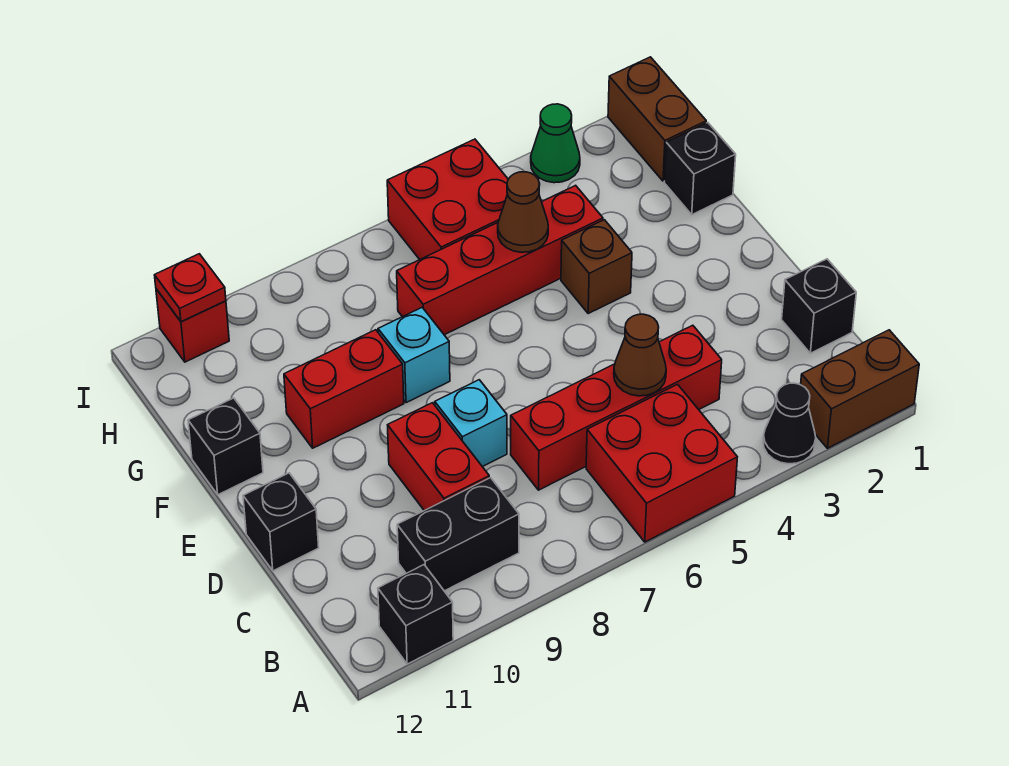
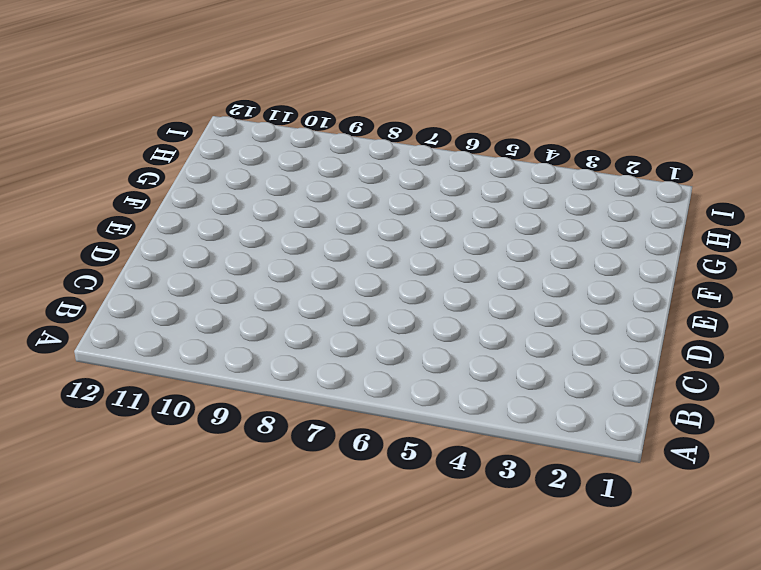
none -> brown brick A1:A2 level 1
none -> black cone A3 level 1
none -> red brick A5:B6 level 1

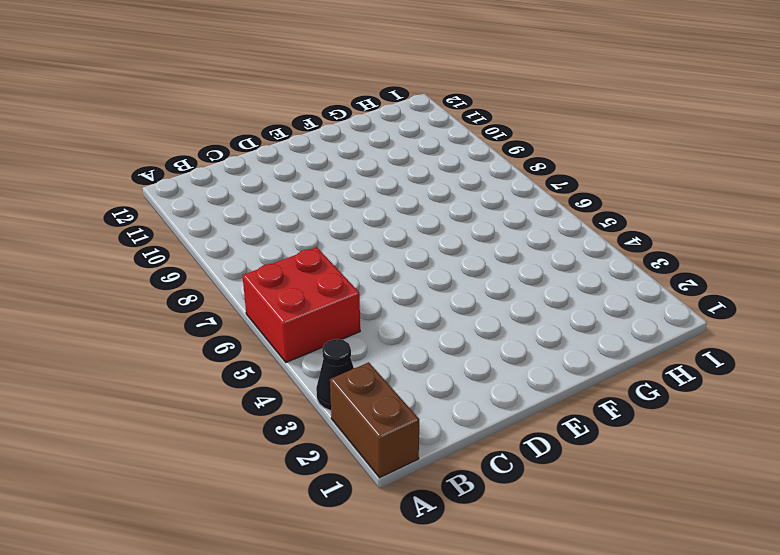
none -> black brick A11 level 1
none -> black brick B9:B10 level 1
none -> black brick C1 level 1

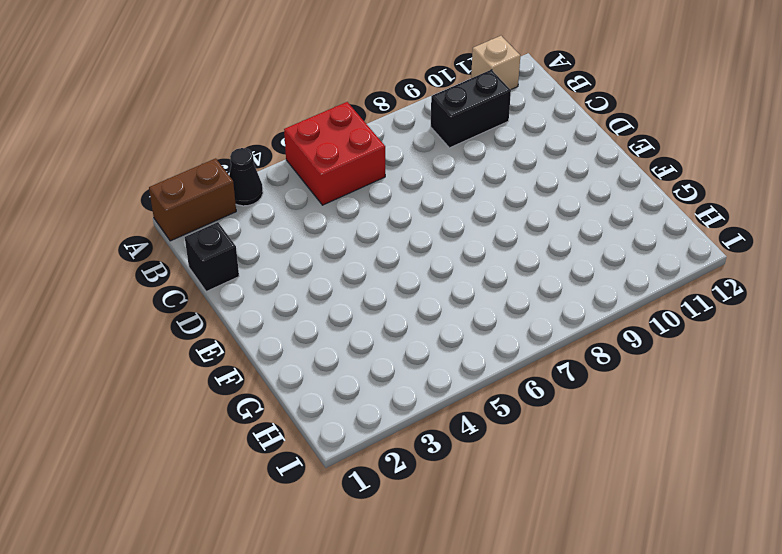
tan brick A11 level 1 -> black brick A11 level 1
none -> red brick C4:C7 level 1
none -> red brick C9:D9 level 1
none -> cyan brick D8 level 1

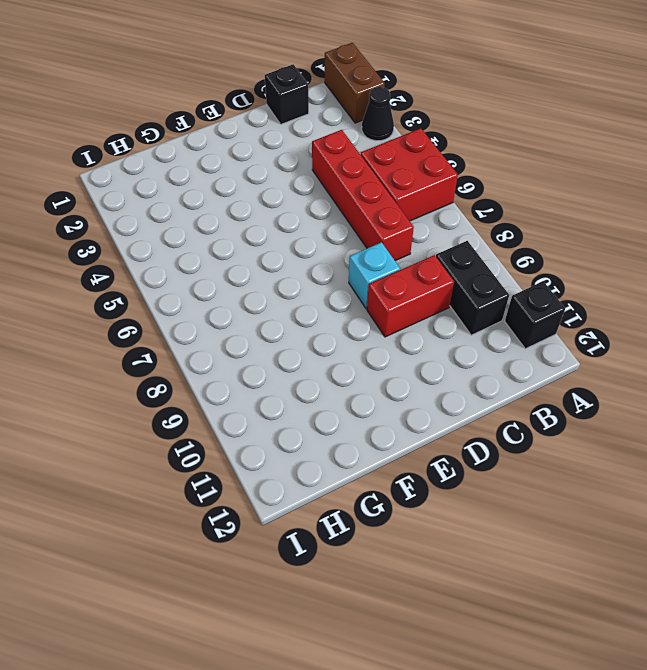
none -> black brick D12 level 1
none -> brown brick F4 level 1
none -> cyan brick F8 level 1

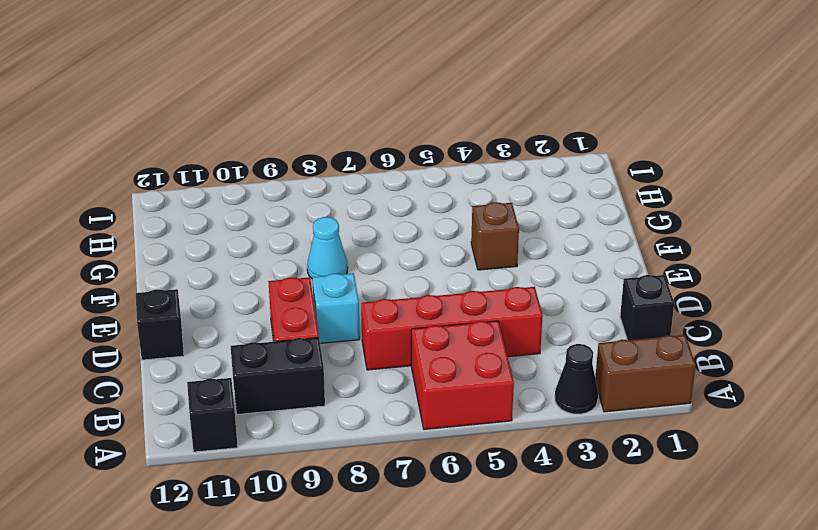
cyan cone F8 level 1 -> cyan brick F8 level 1
none -> red brick F9:F10 level 1
none -> black brick F12 level 1
none -> black brick G1 level 1

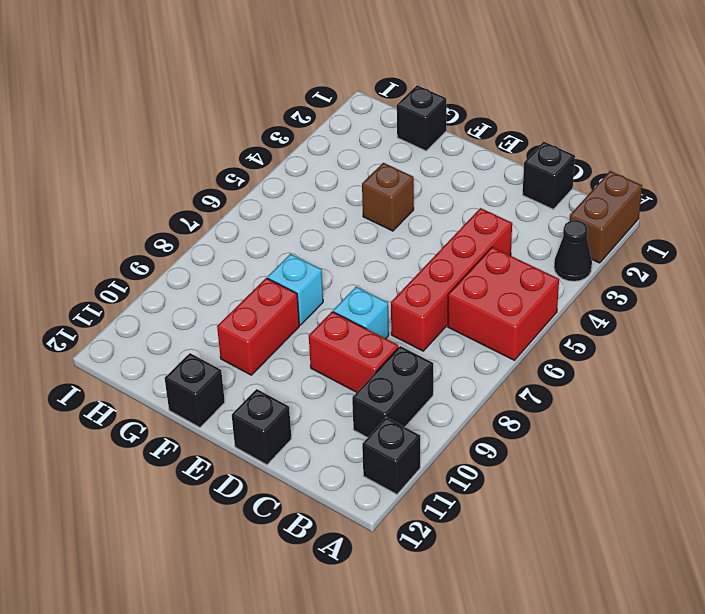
none -> red brick G4:G7 level 1
none -> brown brick H1:I1 level 1
none -> red brick H5:I6 level 1

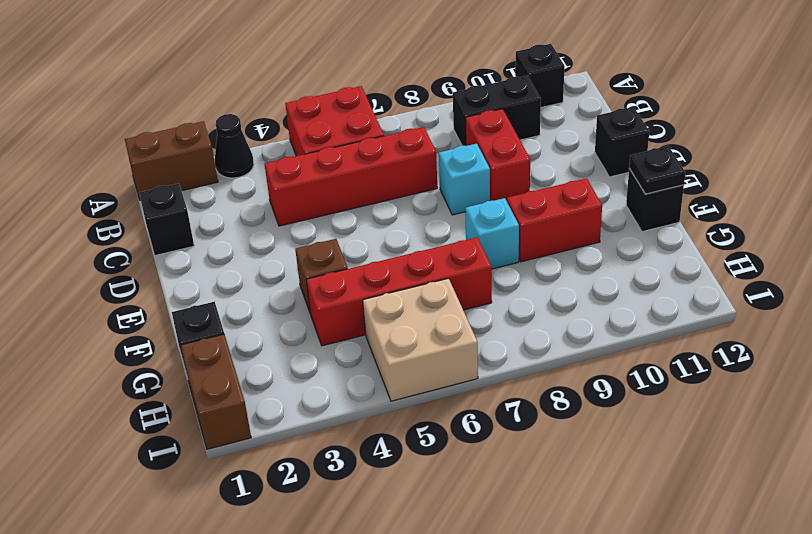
black plate F12 level 2 -> none
tan brick H5:I6 level 1 -> red brick H5:I6 level 1
none -> green cone I3 level 1
none -> red brick I11 level 1
none -> brown cone C5 level 2

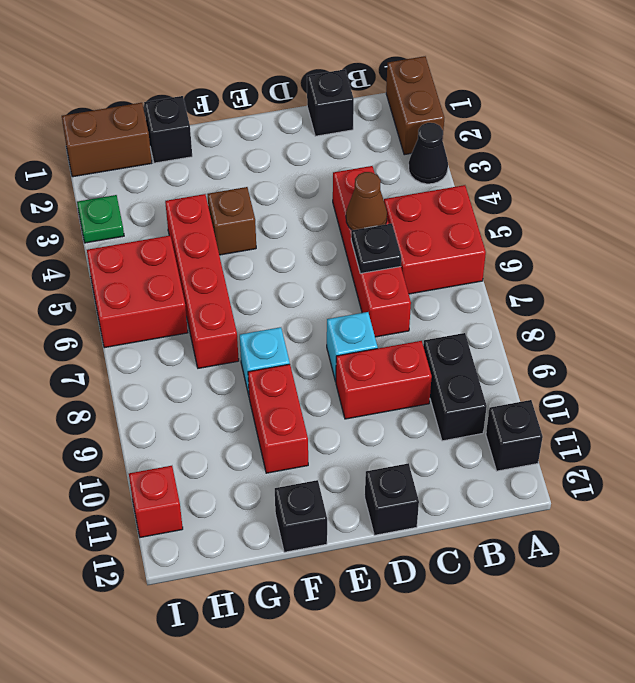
black plate C6 level 2 -> none
green plate I3 level 1 -> green cone I3 level 1
none -> brown cone G5 level 2
none -> red plate I11 level 2

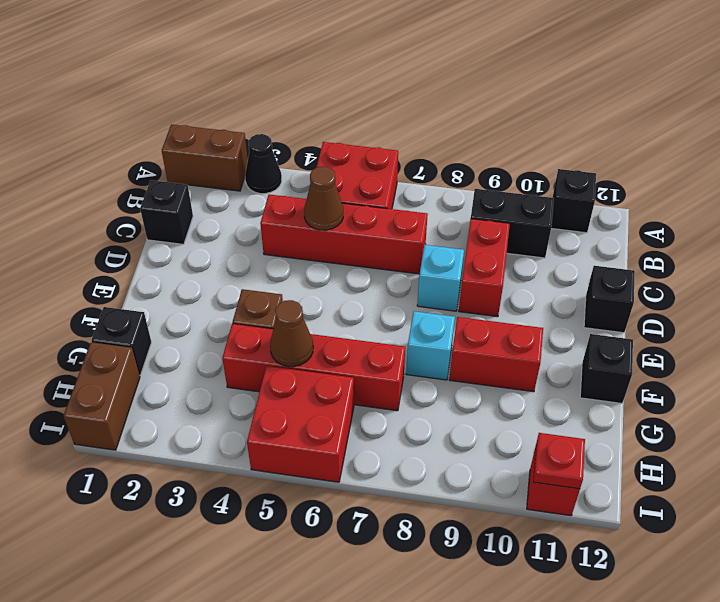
none -> green cone I3 level 1

